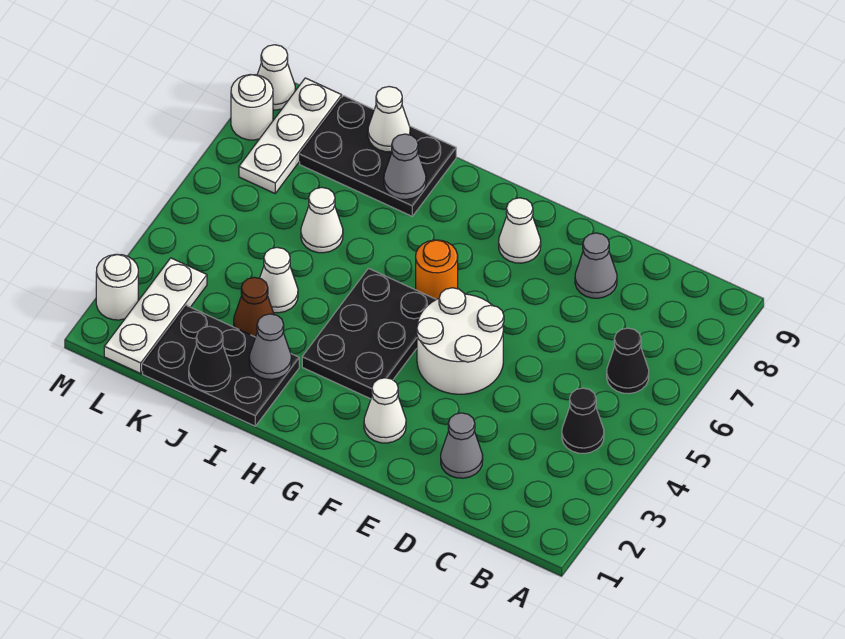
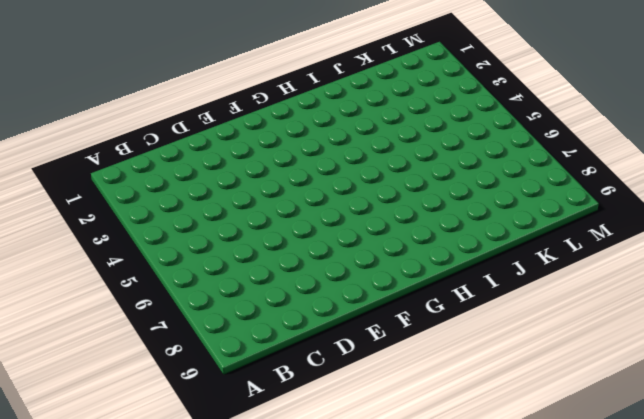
none -> black cone B4 level 1
none -> black cone B6 level 1
none -> grey cone D2 level 1

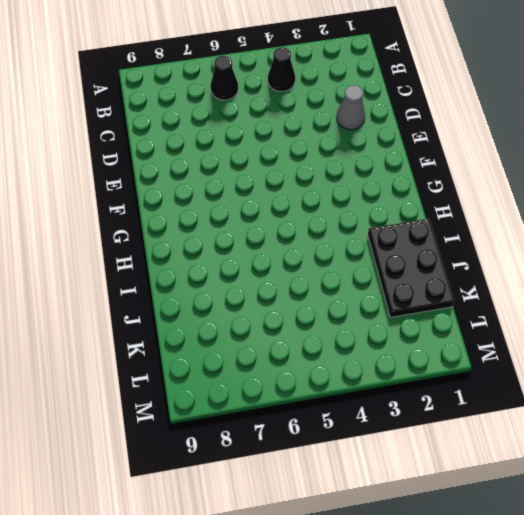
none -> grey cone D8 level 1
none -> white round brick E4:F5 level 1
none -> white cone F2 level 1

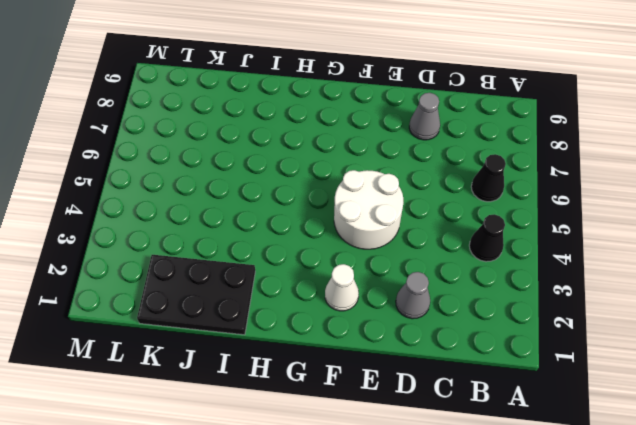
none -> white cone F8 level 1
none -> black plate G3:H5 level 1
none -> orange round brick G6 level 1

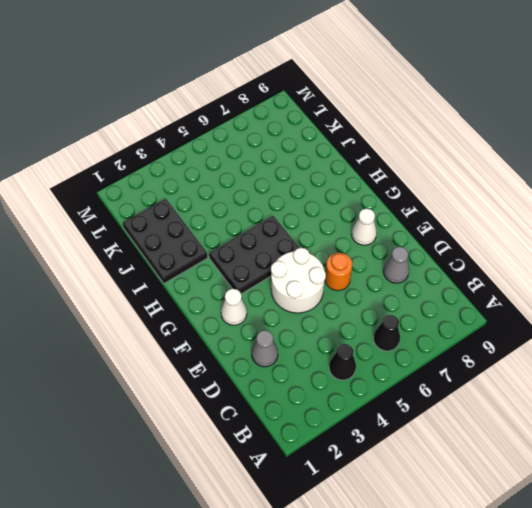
orange round brick E6 level 1 -> orange round brick G6 level 1
none -> black plate I8:K9 level 1
none -> brown cone J3 level 1
none -> white cone J4 level 1

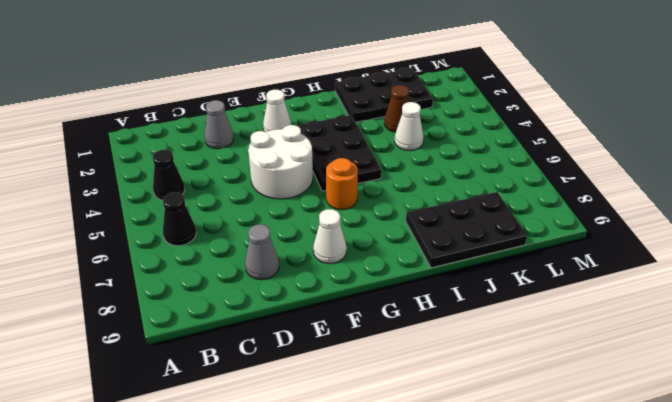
none -> white cone J6 level 1
none -> white plate L1:L3 level 1
none -> white plate L7:L9 level 1

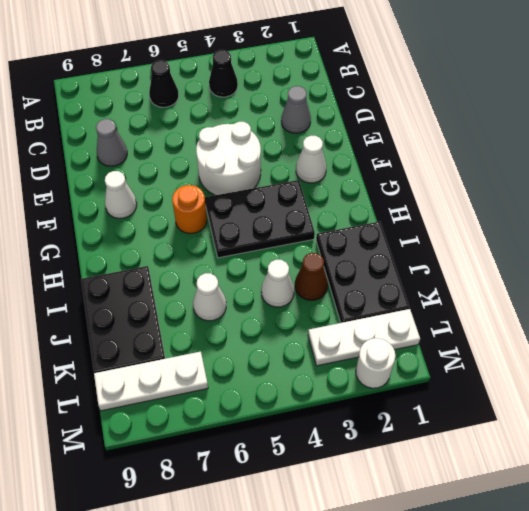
none -> white round brick M8 level 1
none -> white cone M9 level 1
none -> grey cone I2 level 2

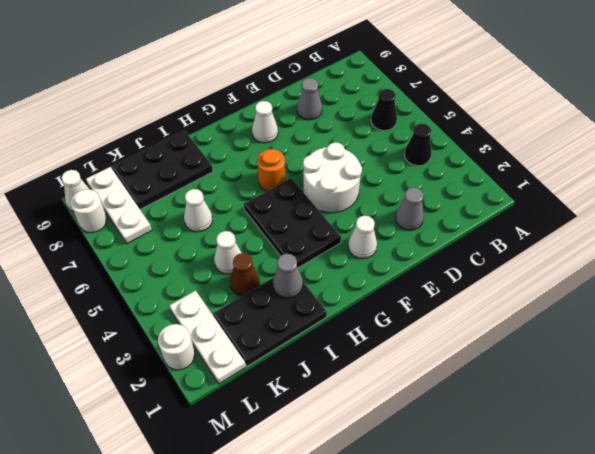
none -> grey cone I8 level 2
none -> black cone J1 level 2
none -> white cone J9 level 2

